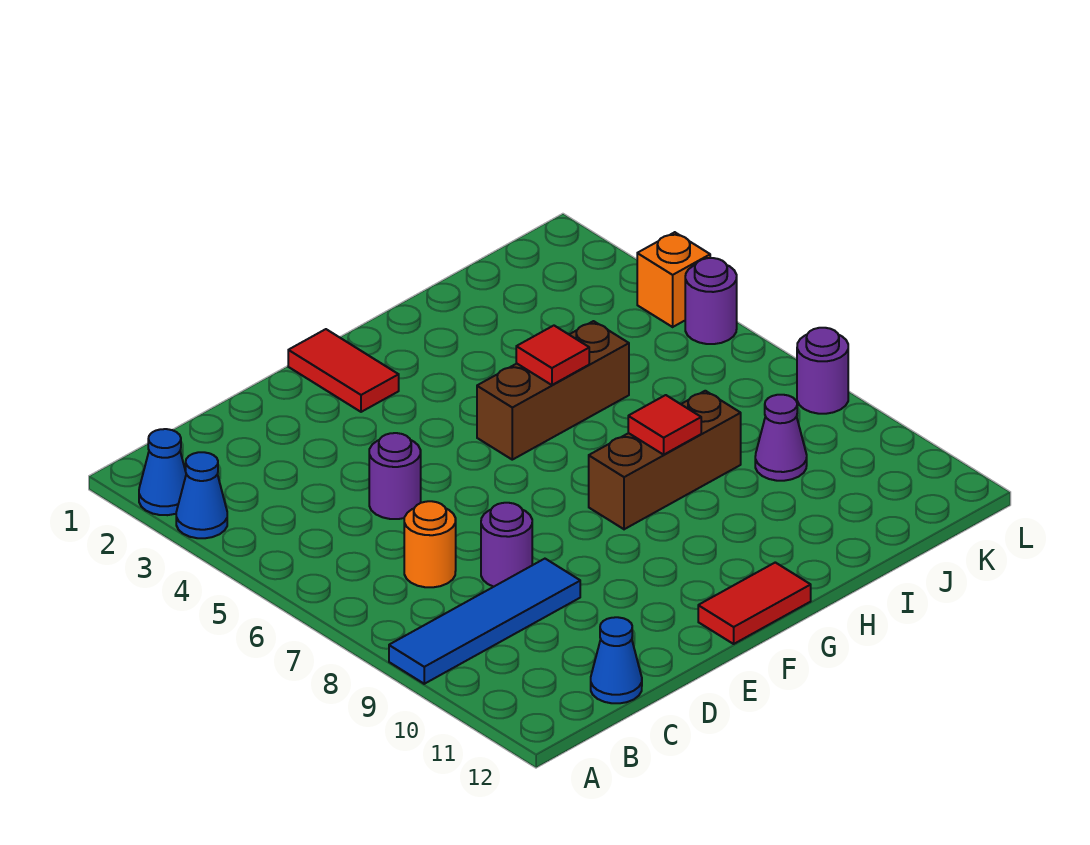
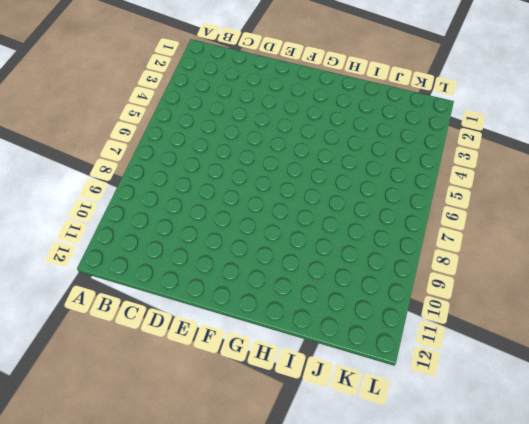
none -> blue cone A2 level 1
none -> blue cone A3 level 1
none -> blue tile A9:D9 level 1

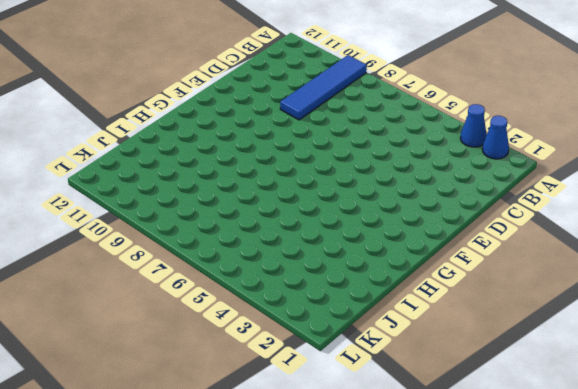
none -> orange round brick C7 level 1
none -> blue cone C12 level 1
none -> purple round brick D5 level 1

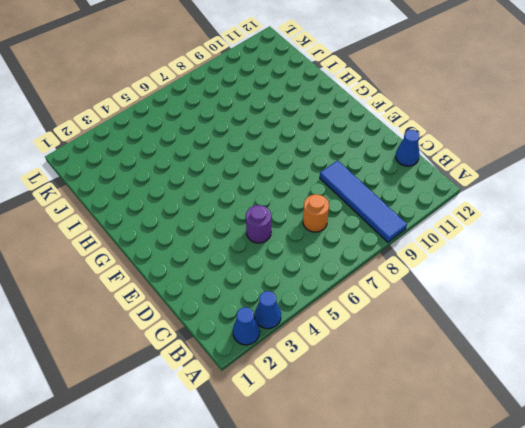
none -> purple round brick D8 level 1
none -> red tile F1:F2 level 1
none -> red tile F12:G12 level 1

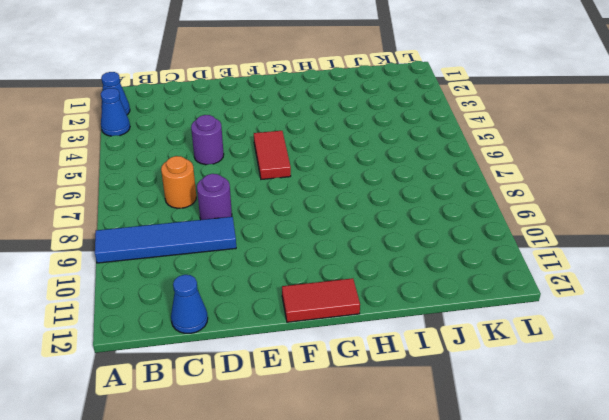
red tile F5:F6 level 1 -> red tile F1:F2 level 1
none -> brown brick G5:I5 level 1
none -> brown brick G8:I8 level 1
none -> purple cone J9 level 1

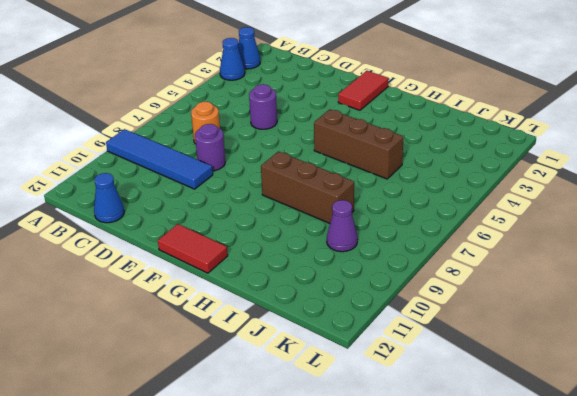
none -> orange brick L4 level 1
none -> purple round brick L5 level 1
none -> purple round brick L8 level 1

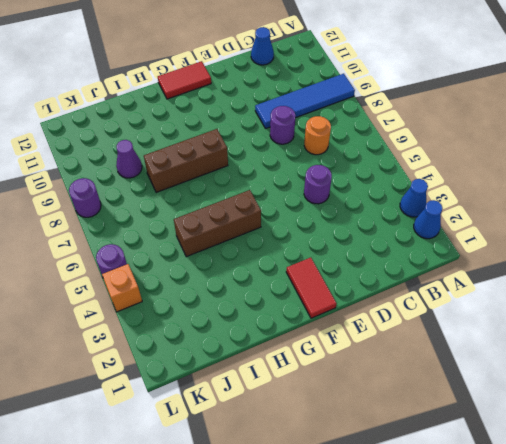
none -> red tile H5 level 2
none -> red tile H8 level 2

